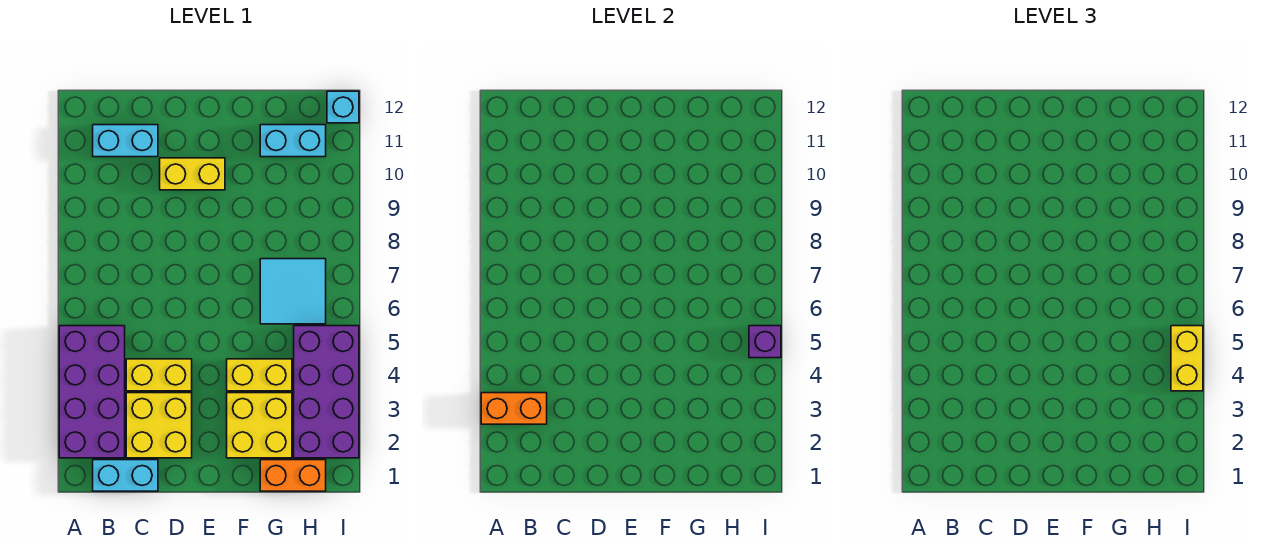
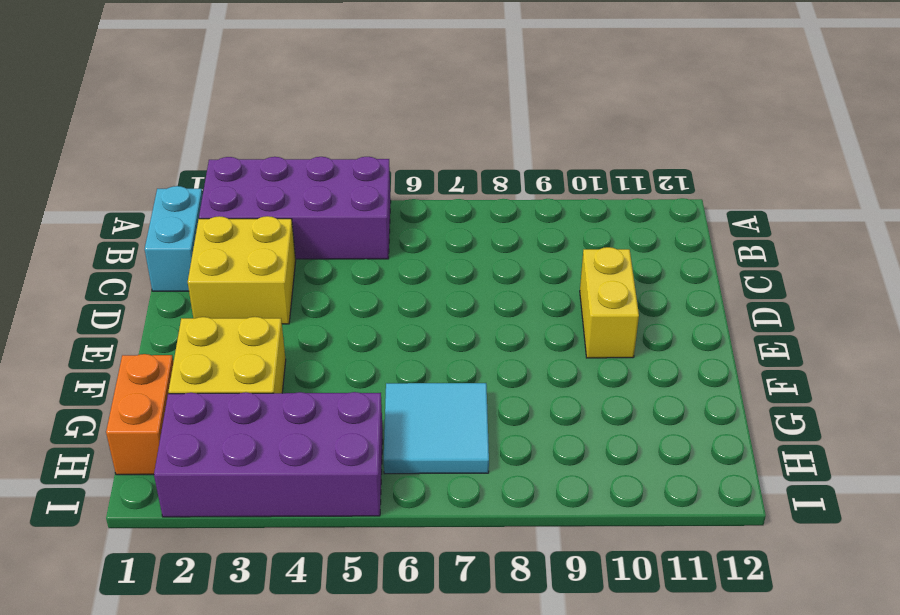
none -> cyan brick B11:C11 level 1
none -> yellow brick C4:D4 level 1
none -> yellow brick F4:G4 level 1

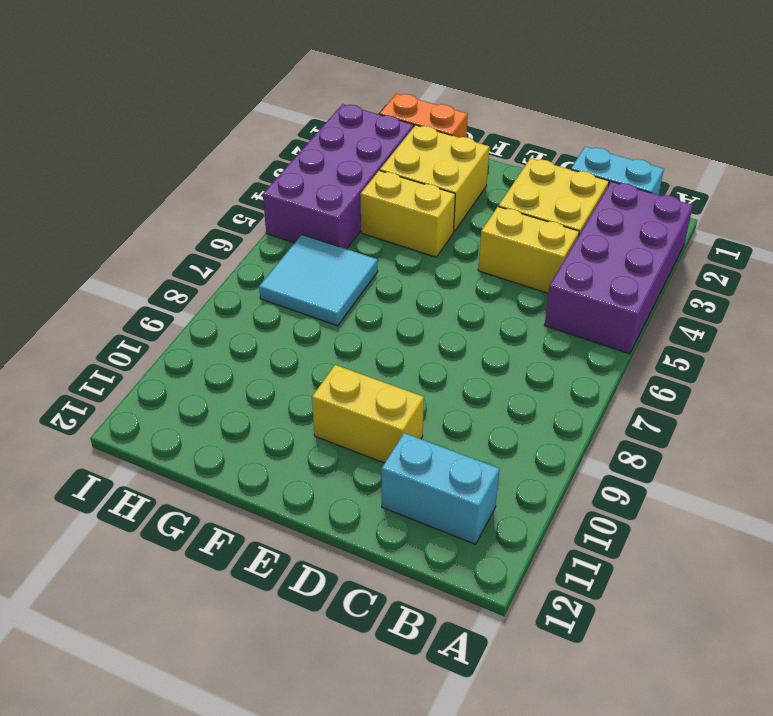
none -> cyan brick G11:H11 level 1
none -> cyan brick I12 level 1
none -> orange brick A3:B3 level 2

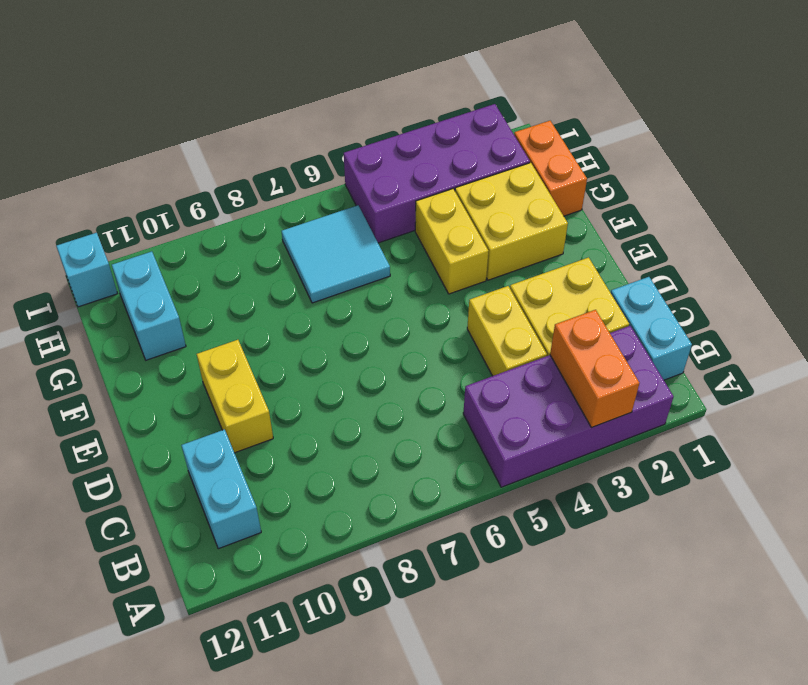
none -> purple brick I5 level 2
none -> yellow brick I4:I5 level 3

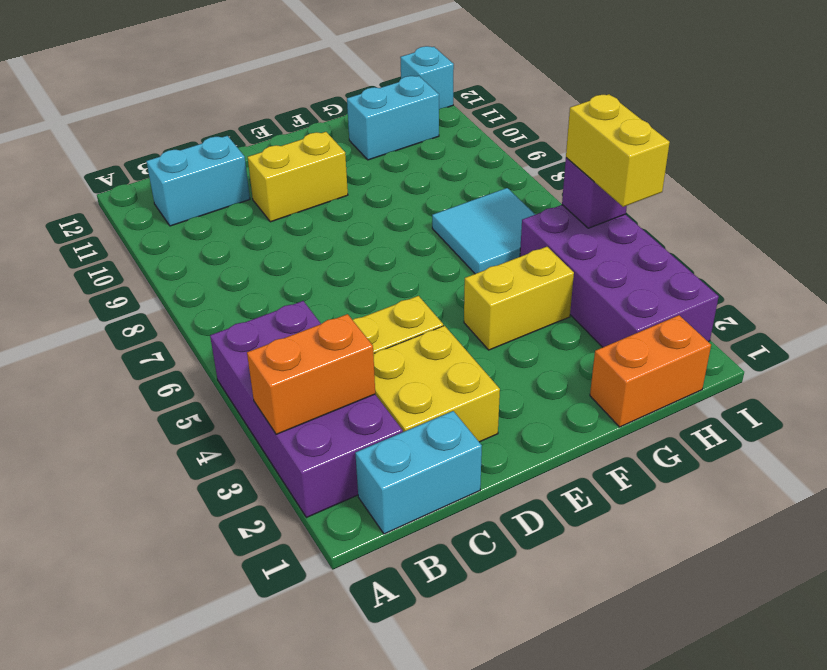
none -> yellow brick F2:G3 level 1

